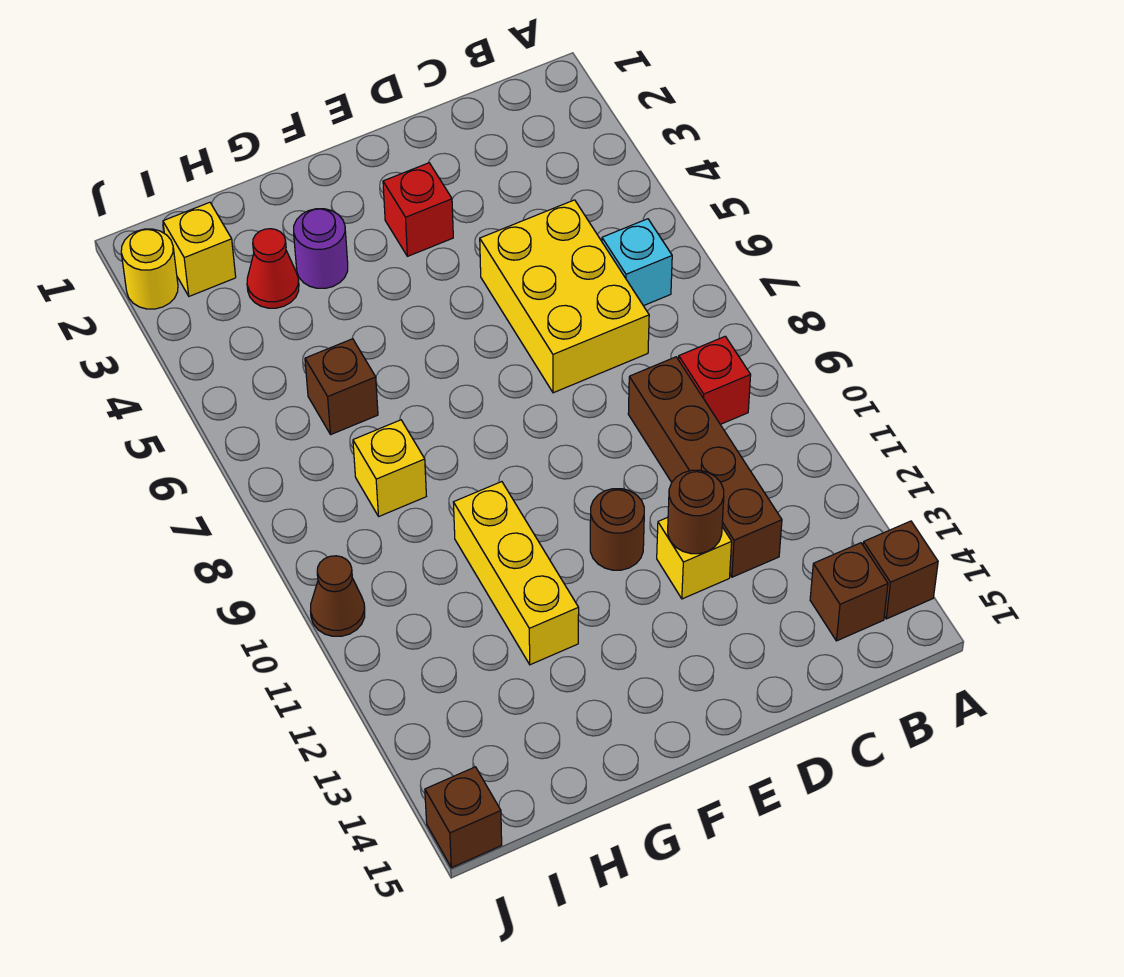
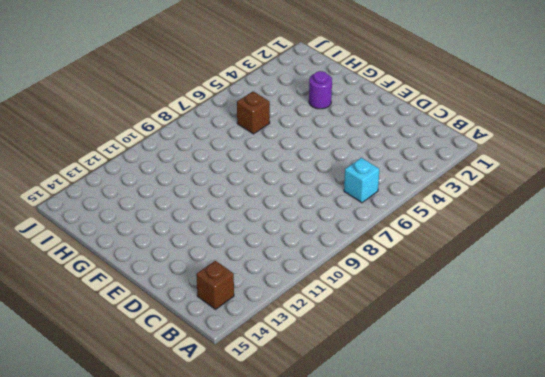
none -> brown brick A14 level 1
none -> red brick B9 level 1
none -> yellow brick C5:D7 level 1

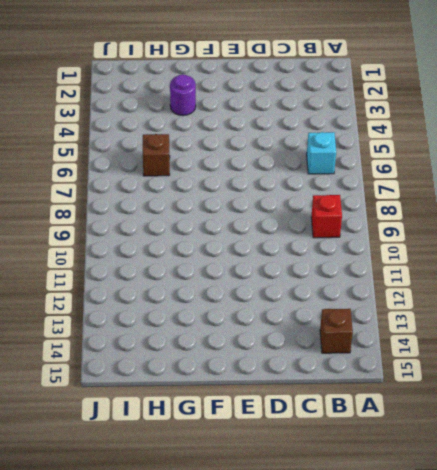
none -> brown brick A14 level 1
none -> yellow brick C5:D7 level 1
none -> brown brick C9:C12 level 1

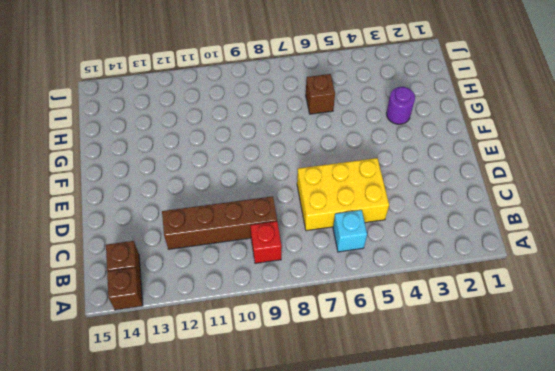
none -> yellow brick D12 level 1
none -> red brick E3 level 1
none -> brown round brick E11 level 1

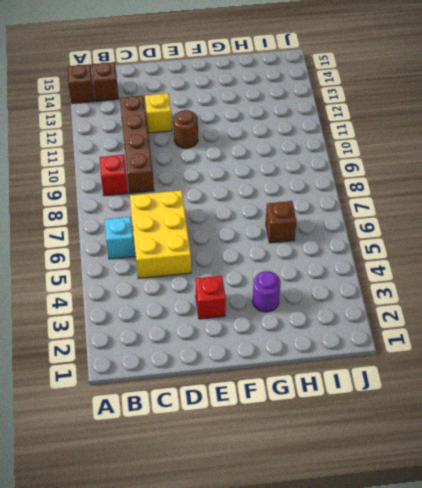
none -> yellow brick G10:G12 level 1
none -> red cone H3 level 1
none -> yellow brick H8 level 1

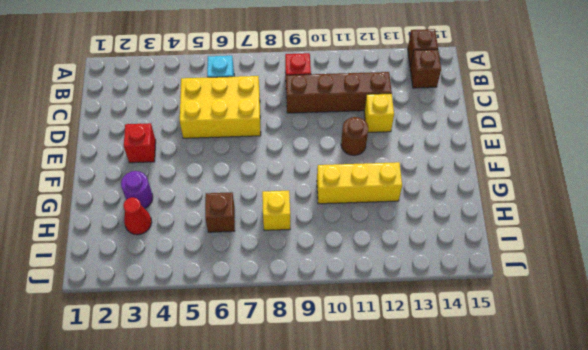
none -> yellow brick I2 level 1
none -> yellow round brick J2 level 1
none -> brown cone J10 level 1

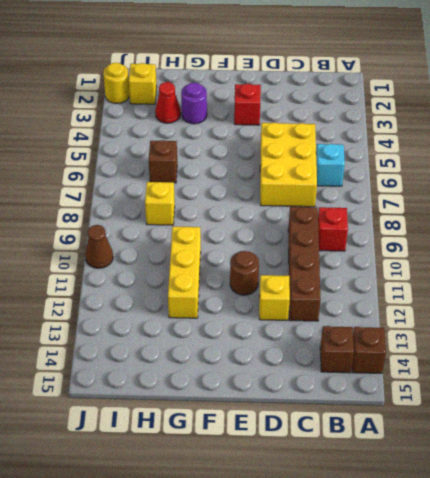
none -> brown brick J15 level 1
none -> brown round brick D12 level 2

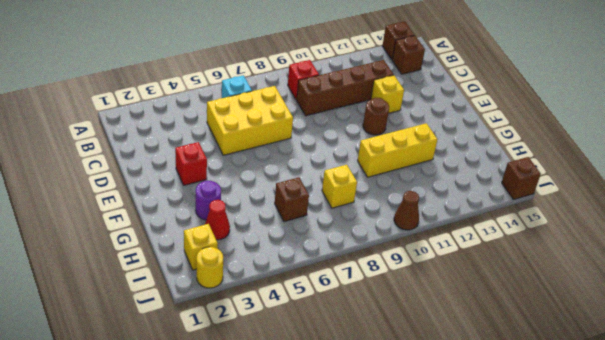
none -> brown round brick D12 level 2

